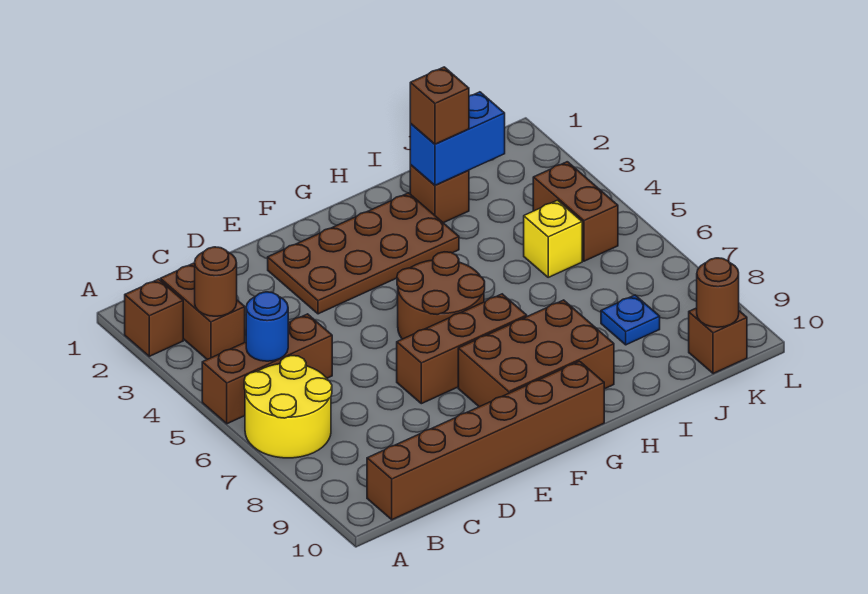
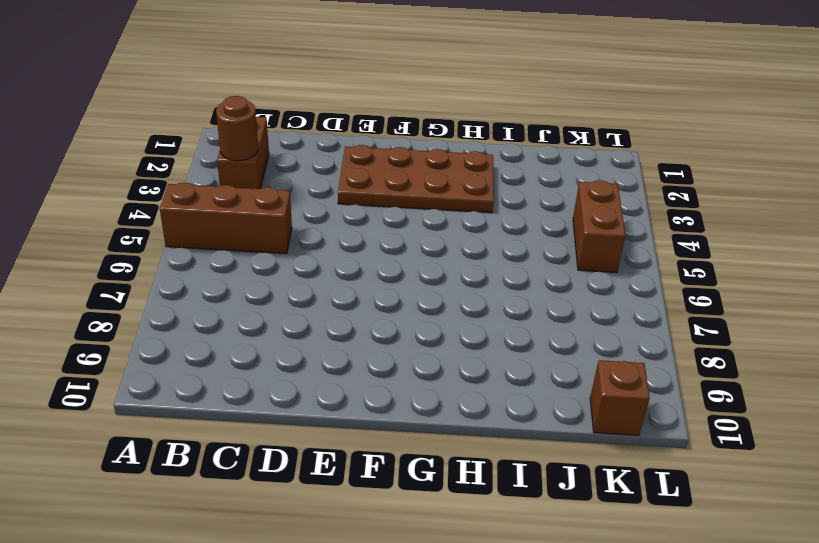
none -> brown brick A2 level 1
none -> yellow round brick A6:B7 level 1
none -> brown brick B10:G10 level 1

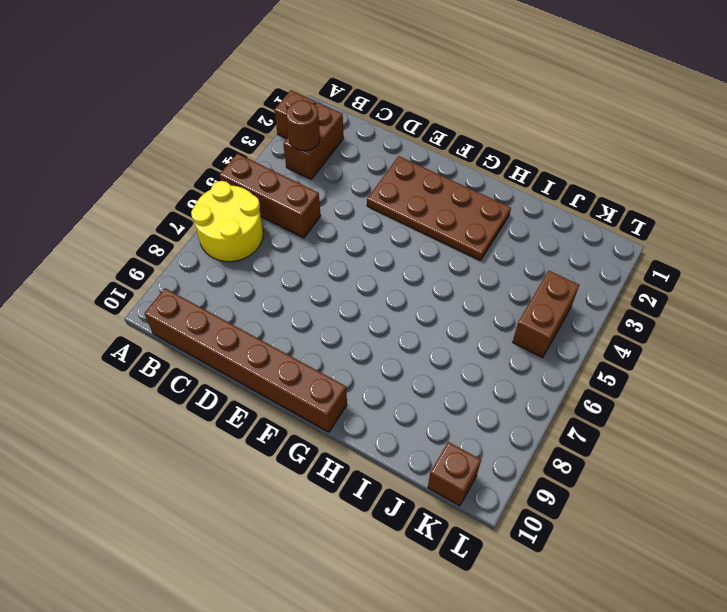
none -> brown brick E7:G7 level 1
none -> brown round brick F5:G6 level 1
none -> brown brick F8:H9 level 1

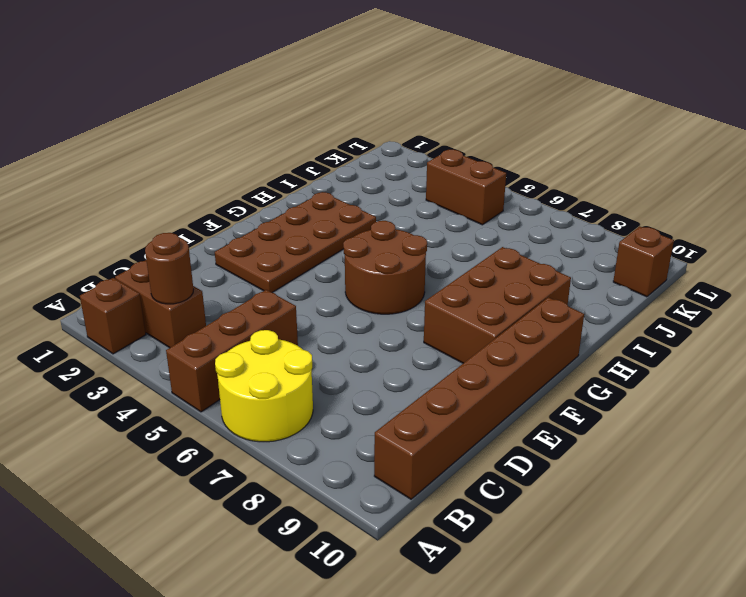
none -> brown brick E7:G7 level 1
none -> brown brick I2 level 1
none -> yellow brick J5 level 1

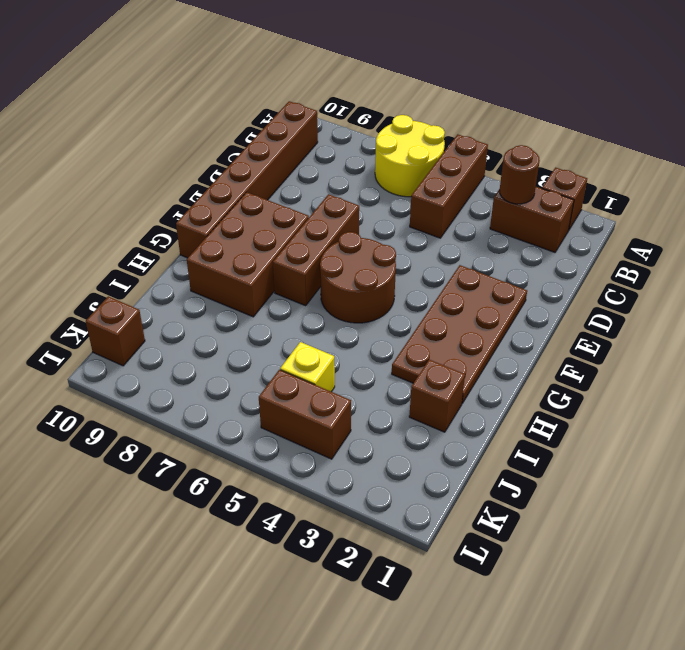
none -> blue plate J8 level 1
none -> blue round brick B5 level 2
none -> blue brick I2:J2 level 2

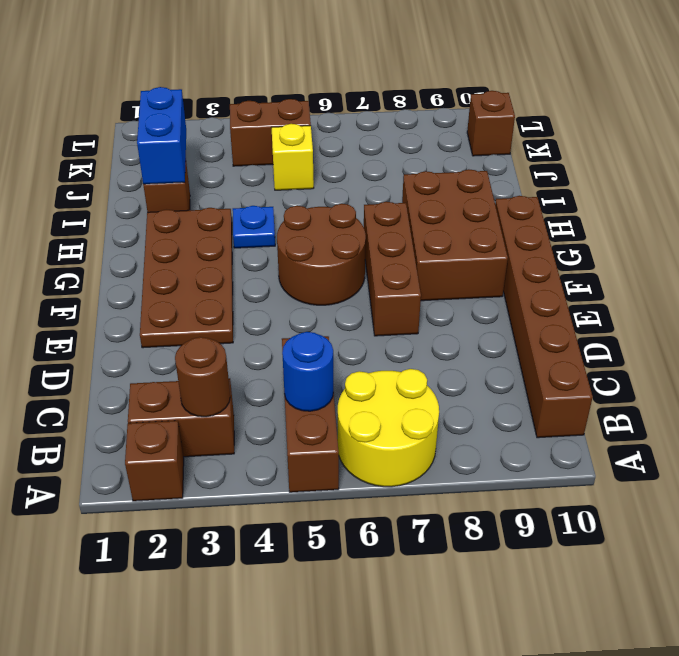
blue plate H4 level 1 -> blue plate J8 level 1
none -> brown round brick K10 level 2
none -> brown brick I2 level 3

